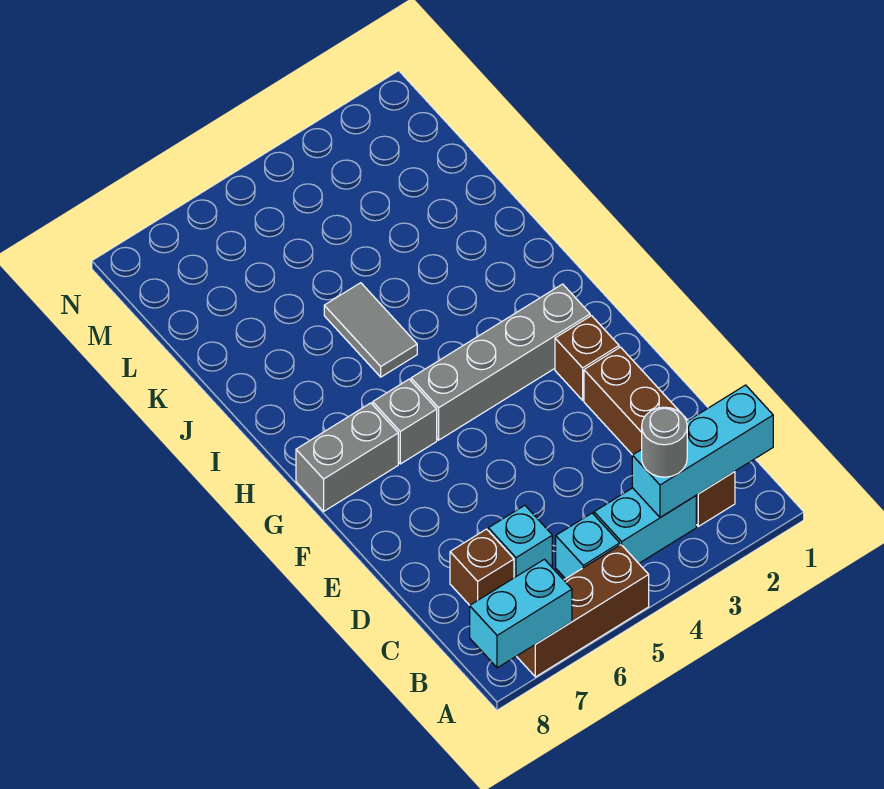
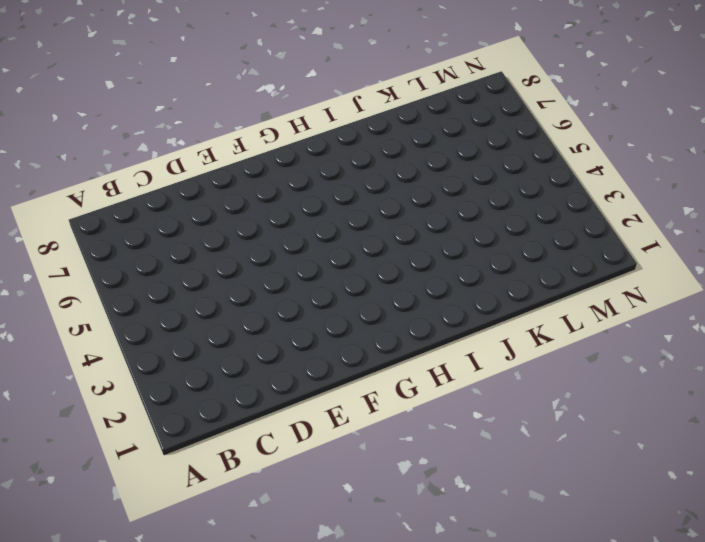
none -> brown brick A5:A7 level 1
none -> brown brick B2:E2 level 1
none -> cyan brick B3:B4 level 1

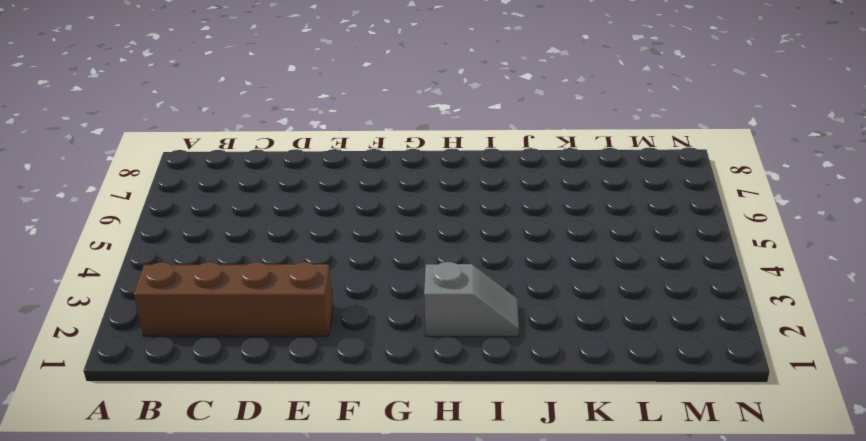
grey slope H2:I2 level 1 top H -> none
none -> brown brick A5:A7 level 1
none -> cyan brick B3:B4 level 1
none -> cyan brick B5 level 1

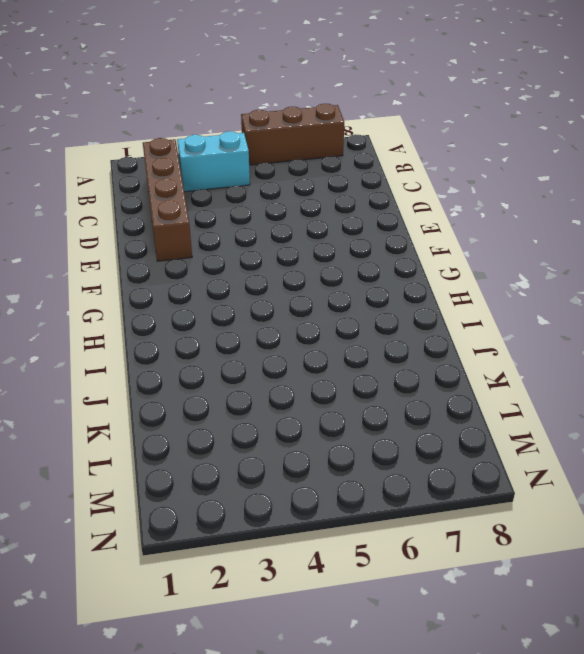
none -> cyan brick B5 level 1
none -> cyan brick C6 level 1
none -> brown brick C7 level 1

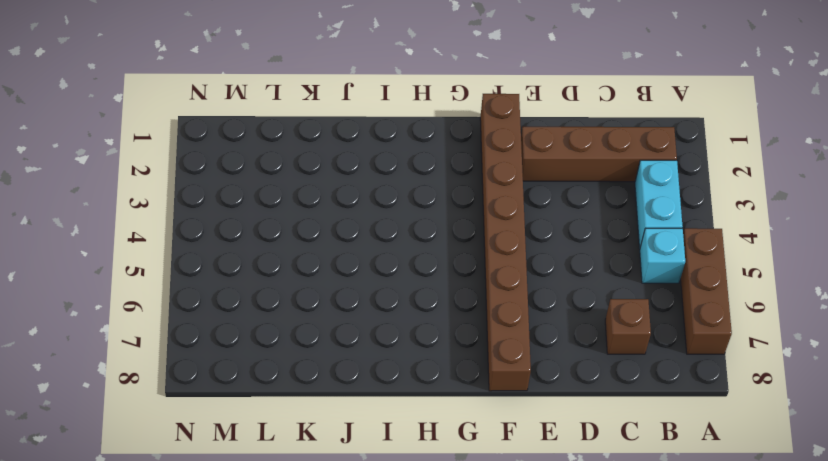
brown brick F1:F8 level 1 -> brown brick F2 level 1
none -> cyan brick C6 level 1
none -> grey brick G2:G5 level 1
none -> grey brick G6 level 1

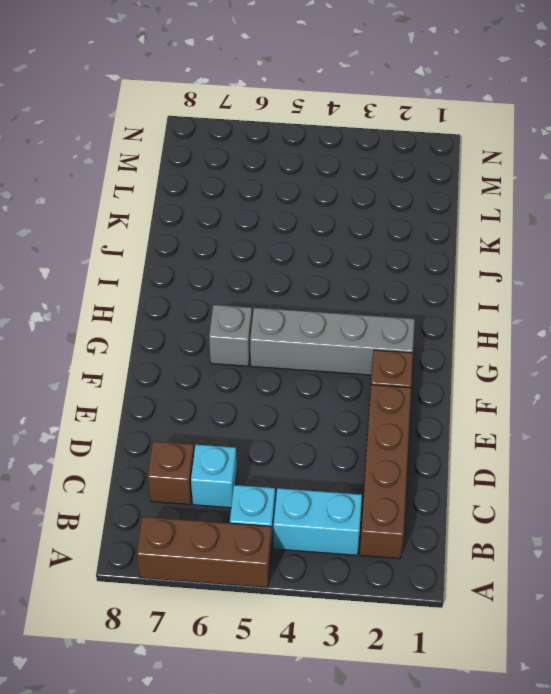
none -> grey brick G7:G8 level 1
none -> grey tile I5:J5 level 1
none -> cyan brick A7:A8 level 2

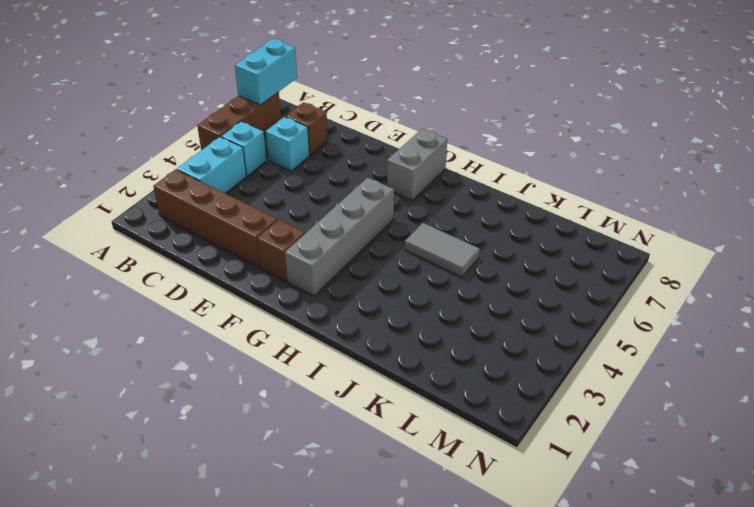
none -> grey brick G6 level 1
none -> cyan brick B1:B3 level 2
none -> grey round brick B3 level 3

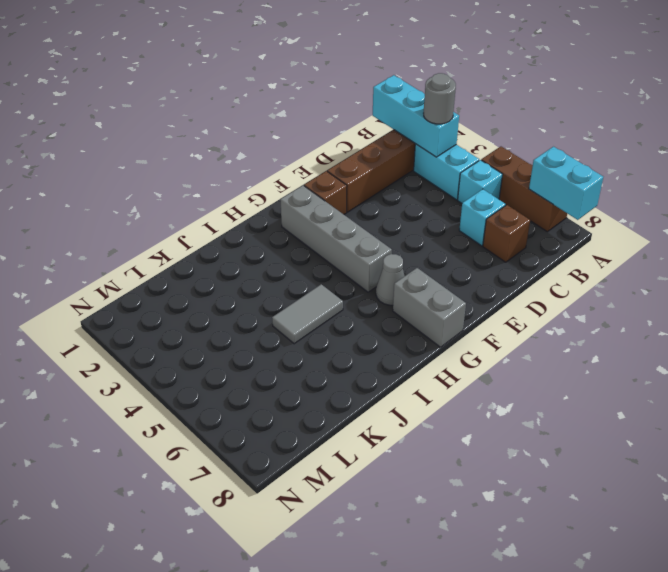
grey cone G6 level 1 -> grey brick G6 level 1

